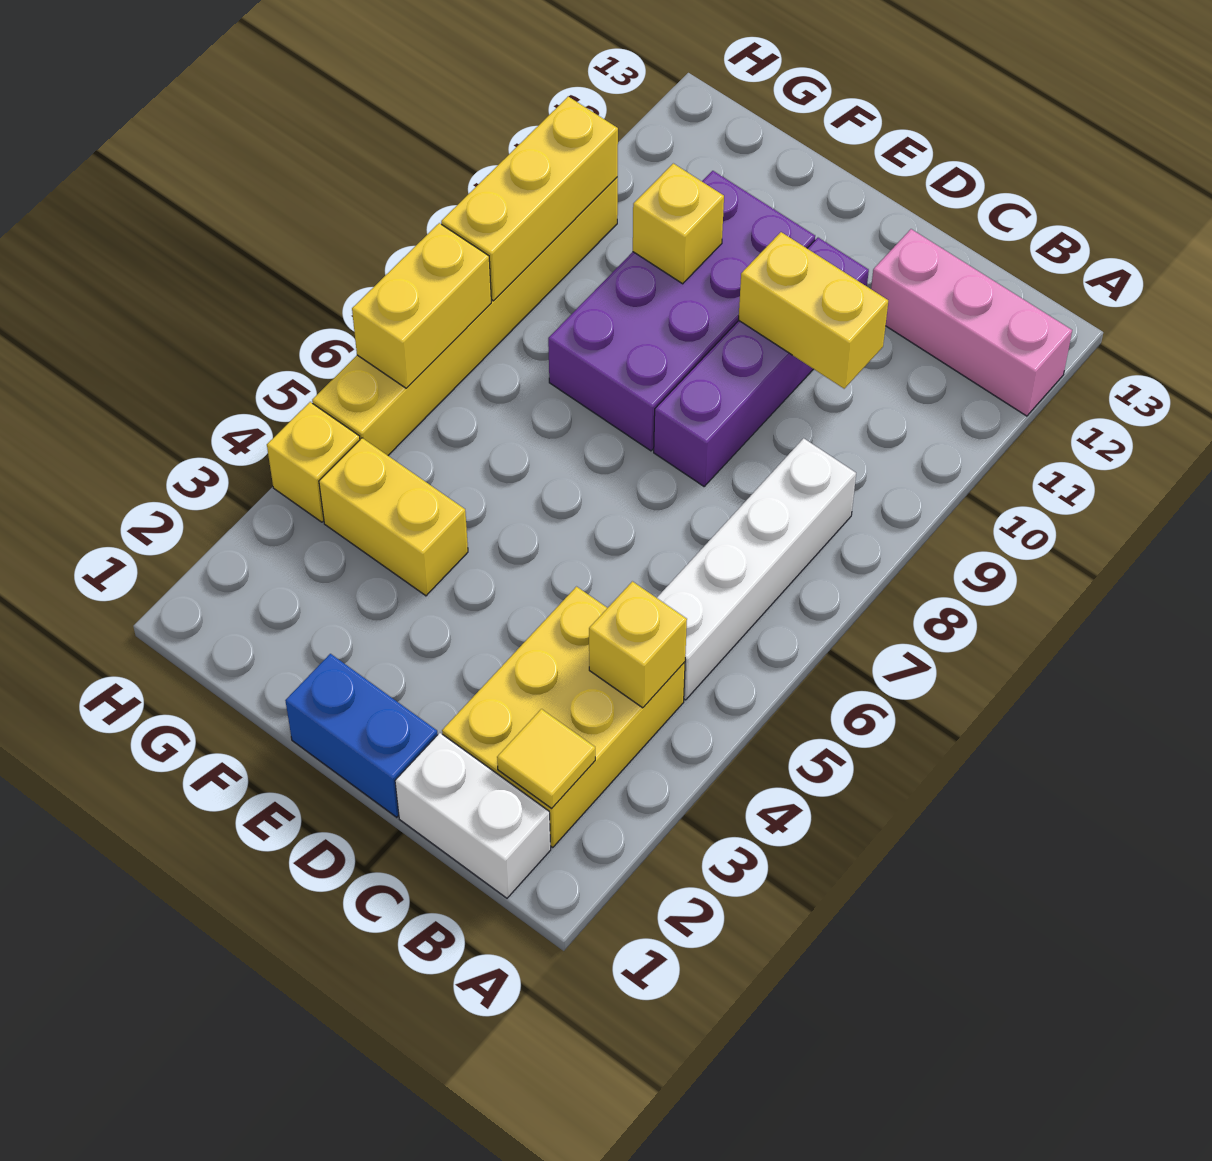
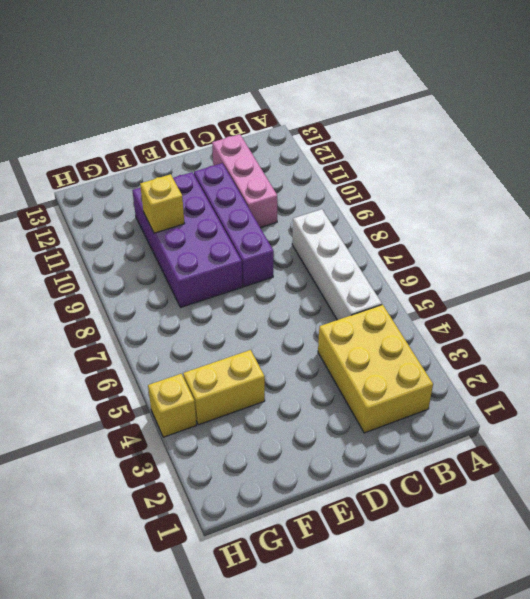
pink brick C10:C12 level 1 -> pink brick A12:C12 level 1
none -> white brick B1:C1 level 1
none -> blue brick D1:E1 level 1
none -> yellow brick H5:H10 level 1

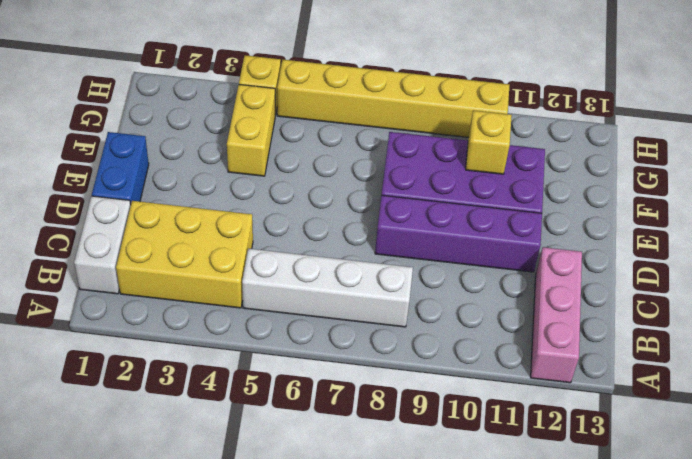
none -> yellow tile B2 level 2
none -> yellow brick B4 level 2
none -> yellow brick C10:D10 level 2

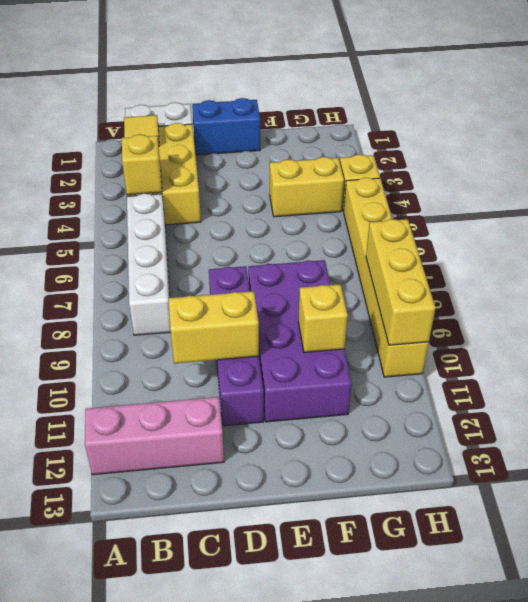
none -> yellow brick H6:H7 level 2

